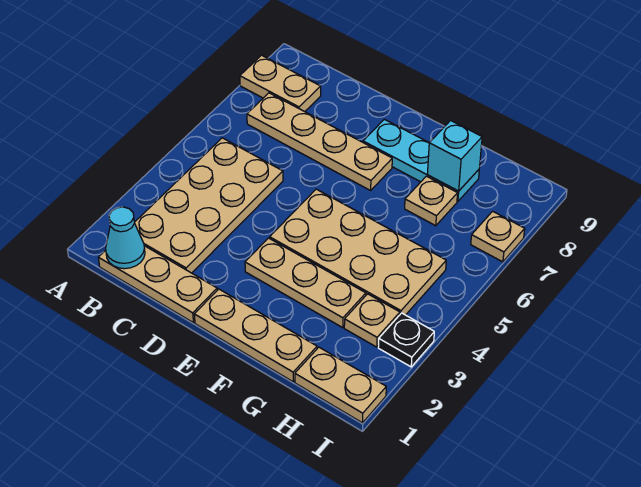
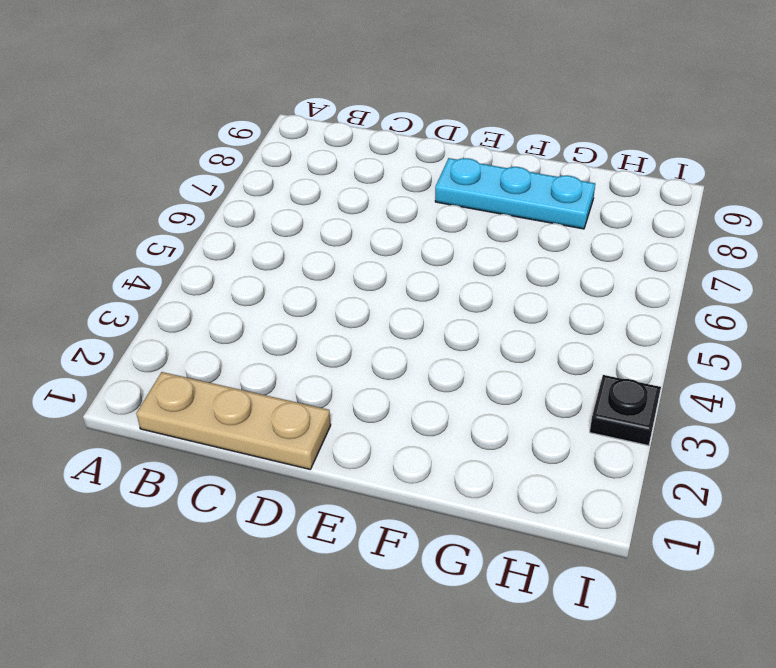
none -> tan plate A8:B8 level 1
none -> tan plate B2:C5 level 1
none -> tan plate B7:E7 level 1

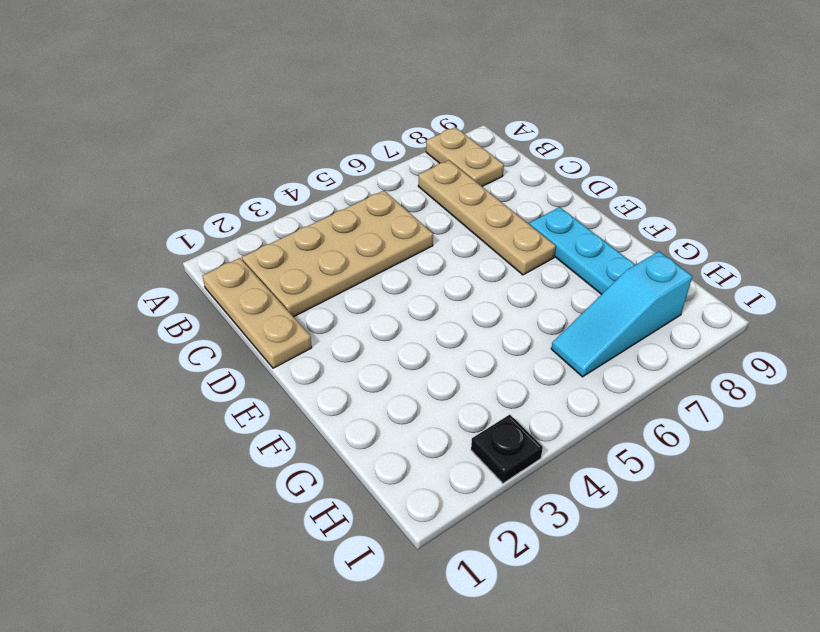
cyan slope H6:H8 level 1 top 8 -> none
none -> tan plate E1:G1 level 1
none -> tan plate E3:G3 level 1
none -> tan plate E4:H5 level 1

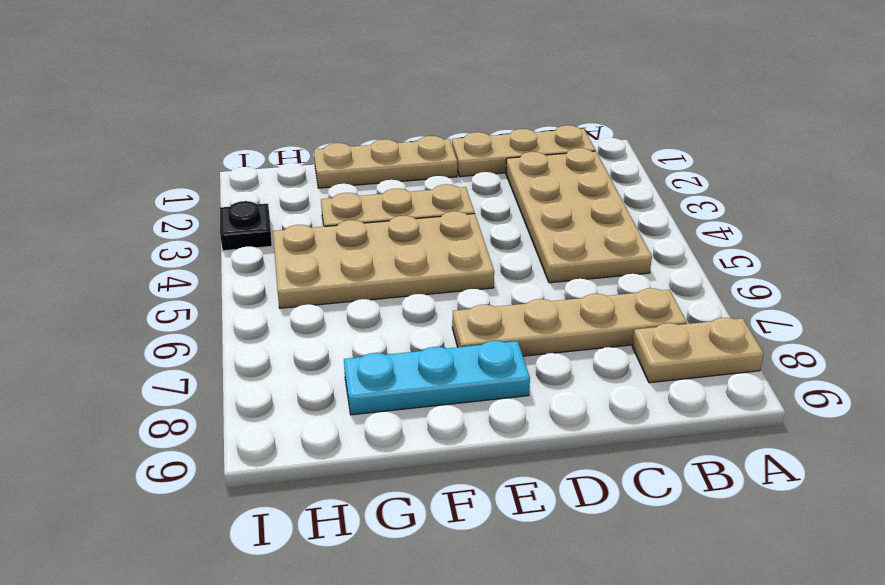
none -> tan plate G7 level 1
none -> tan plate H1:I1 level 1
none -> tan plate H3 level 1

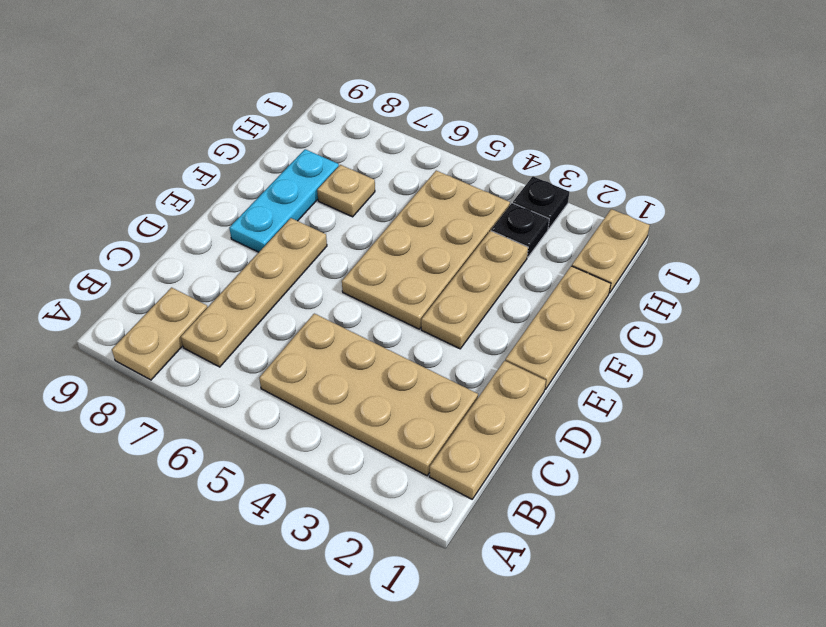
black plate H3 level 1 -> tan plate H3 level 1
none -> tan plate I7 level 1
none -> cyan cone B1 level 2
none -> cyan brick G8 level 2

